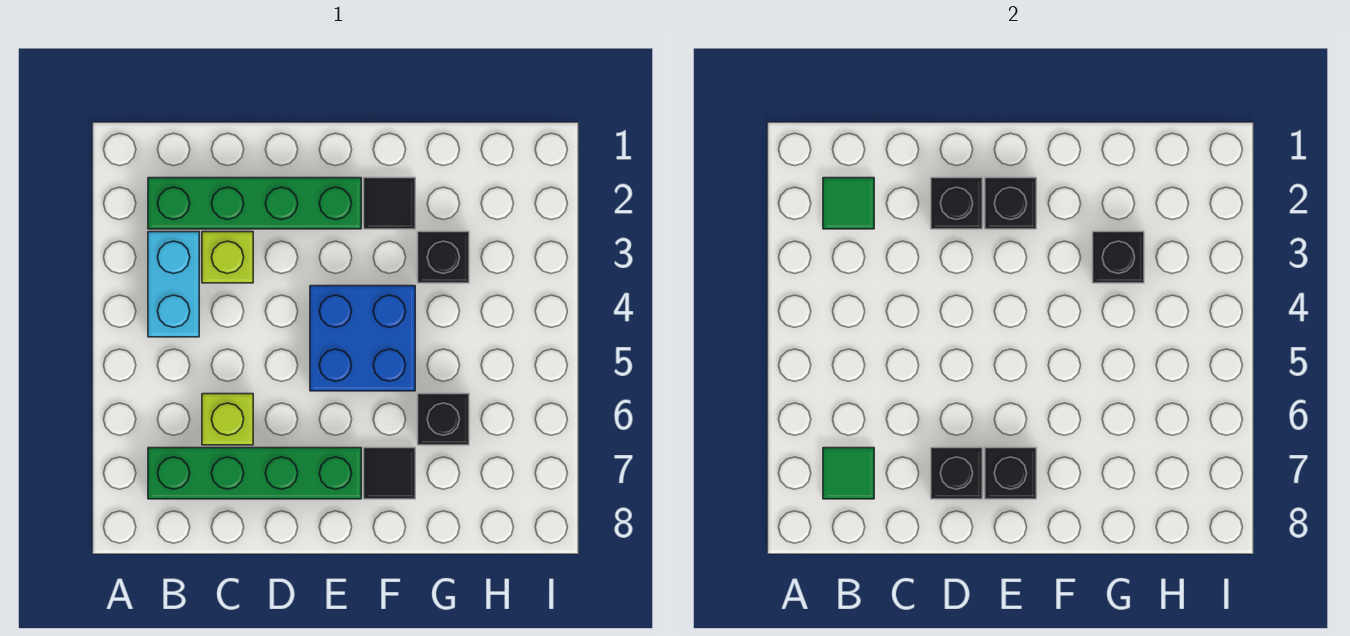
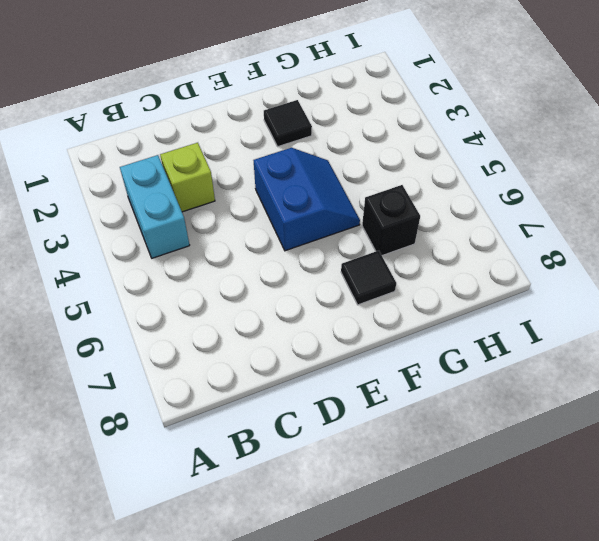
blue slope E4:F5 level 1 top E -> blue brick E4:F5 level 1
none -> green brick B2:E2 level 1
none -> green brick B7:E7 level 1
none -> lime brick C6 level 1

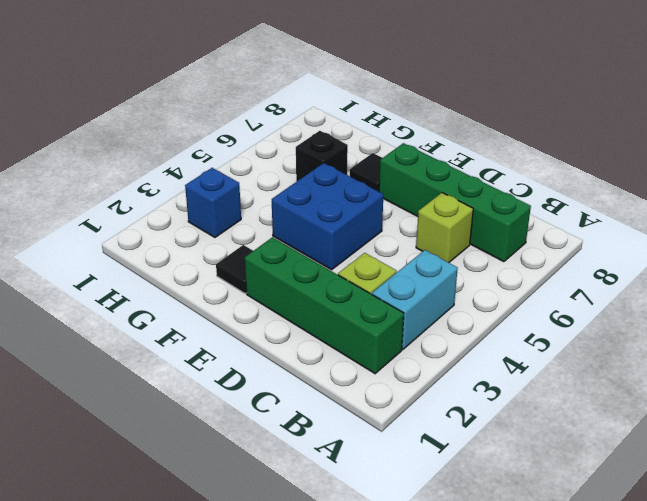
blue brick H3 level 1 -> none
none -> black brick G3 level 1
none -> green tile B2 level 2
none -> green tile B7 level 2

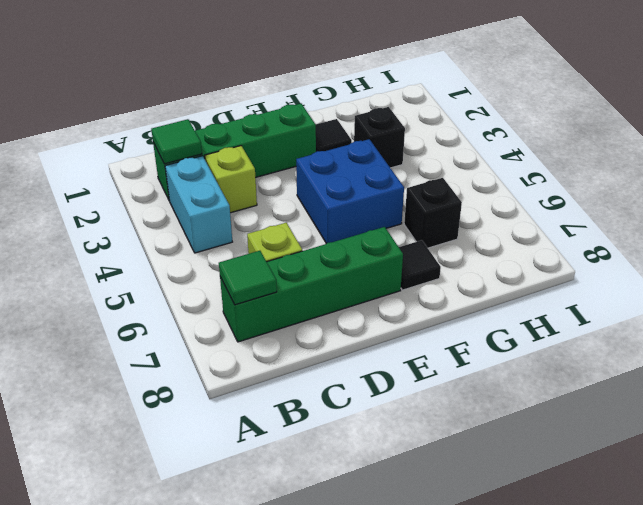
none -> black brick D2 level 2
none -> black brick D7 level 2
none -> black brick E2 level 2

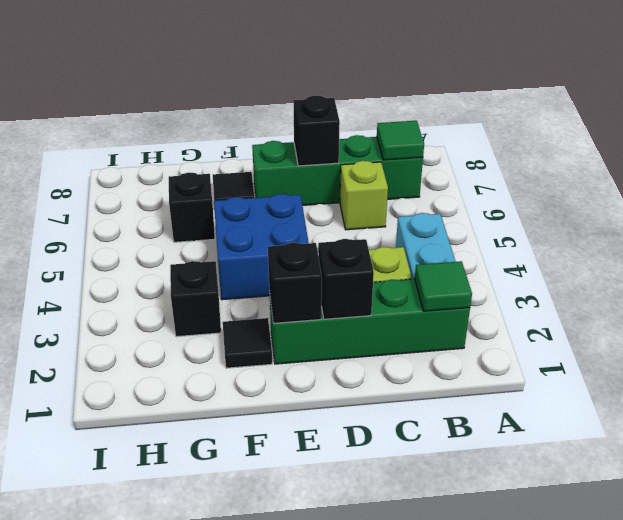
none -> black brick E7 level 2
none -> black brick G3 level 2

